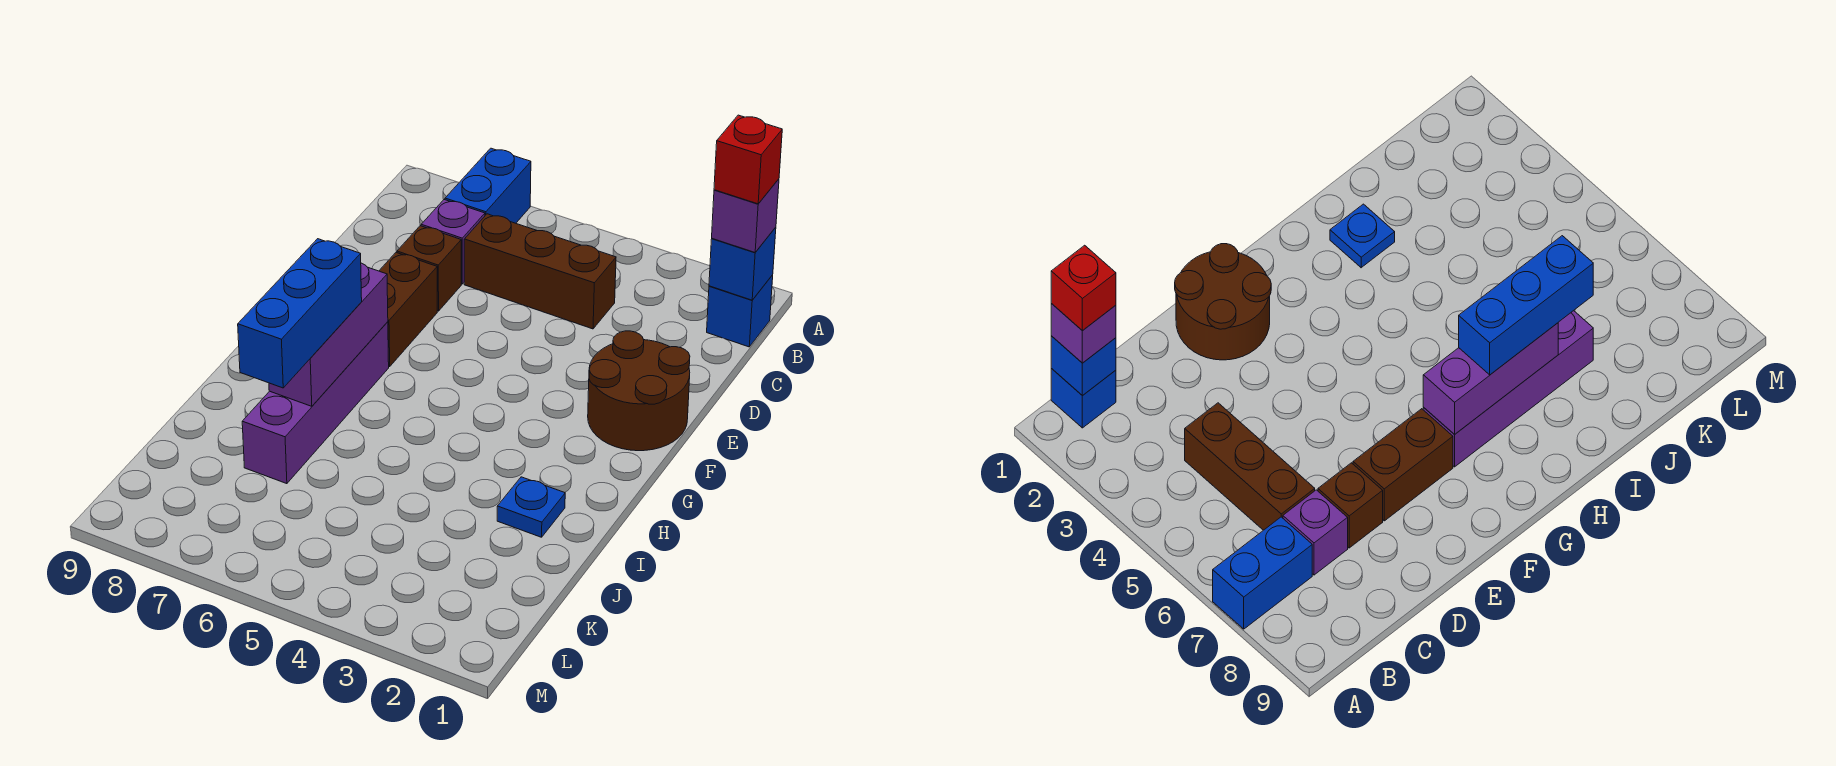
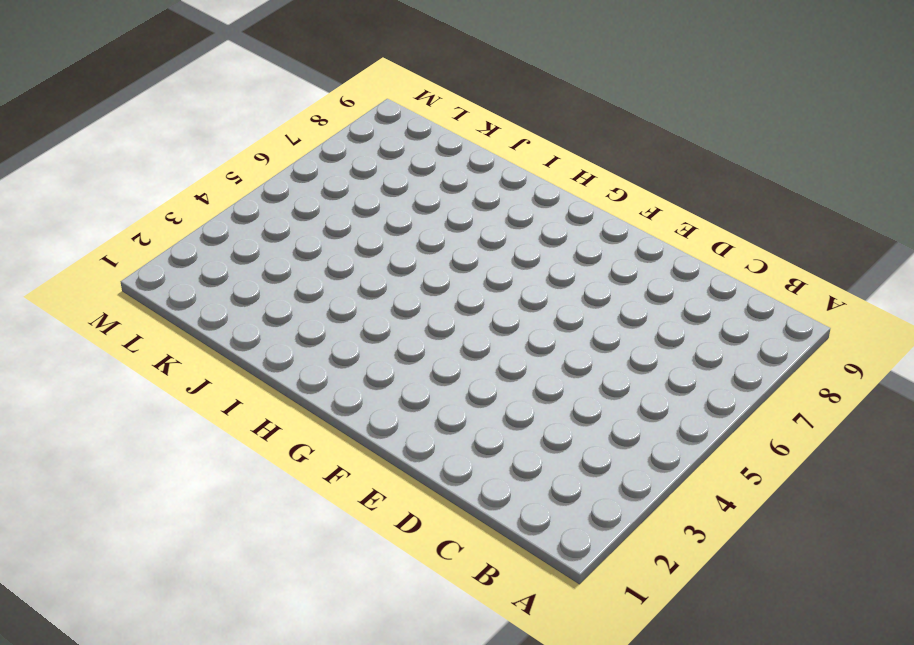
none -> blue brick A7:B7 level 1
none -> blue brick B1 level 1
none -> brown brick C4:C6 level 1

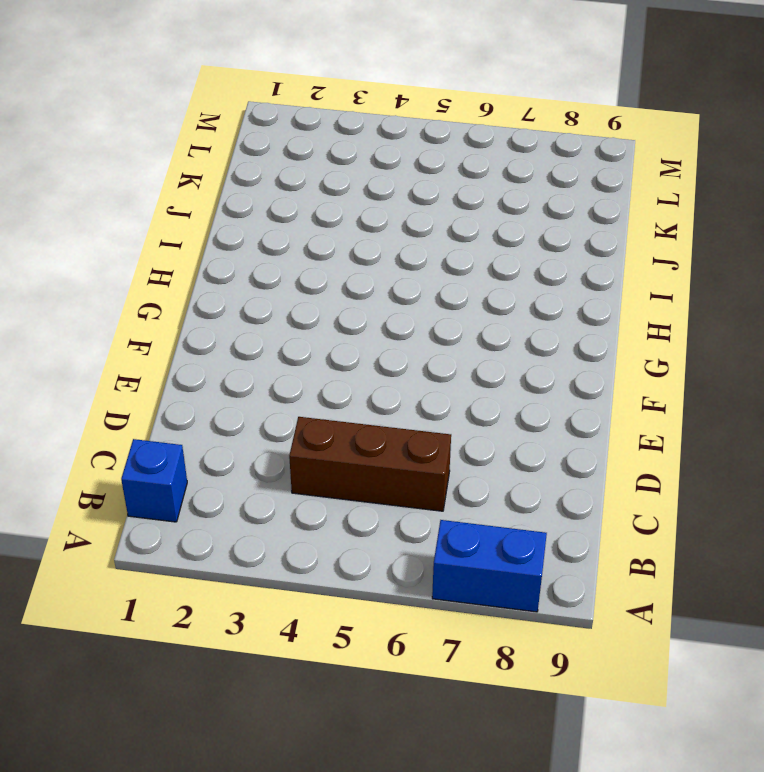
blue brick A7:A8 level 1 -> blue brick A7:B7 level 1
none -> purple brick C7 level 1
none -> brown brick D7 level 1
none -> brown round brick E1:F2 level 1

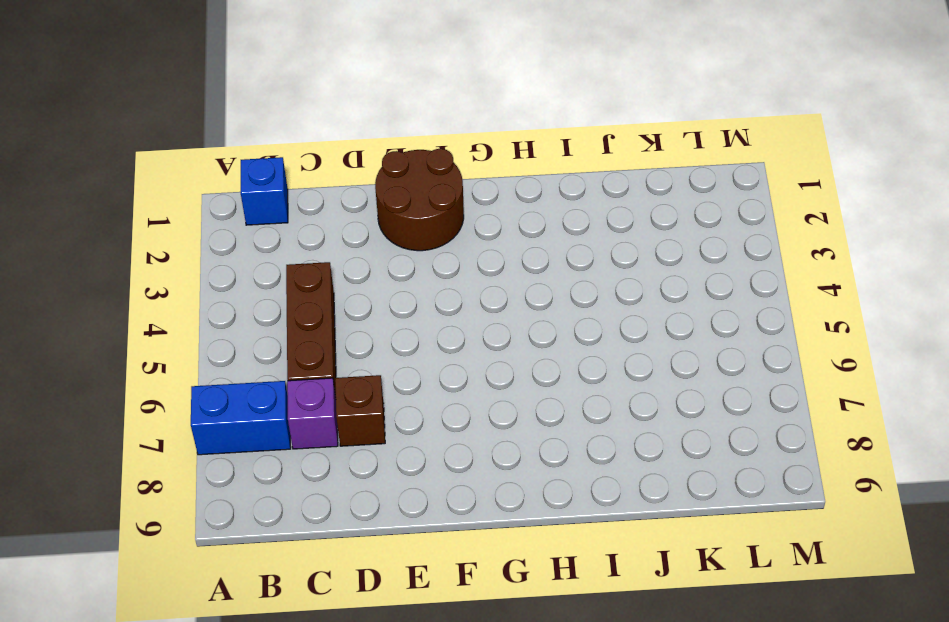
none -> brown brick E7:F7 level 1
none -> purple brick G7:J7 level 1
none -> blue plate I2 level 1

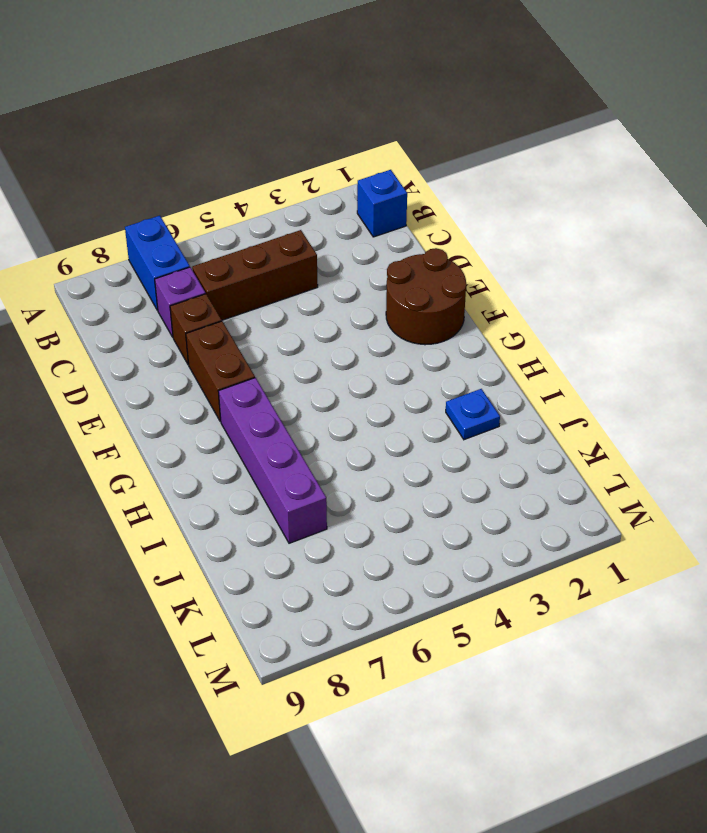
none -> blue brick B1 level 2
none -> purple brick G7:I7 level 2
none -> purple brick B1 level 3

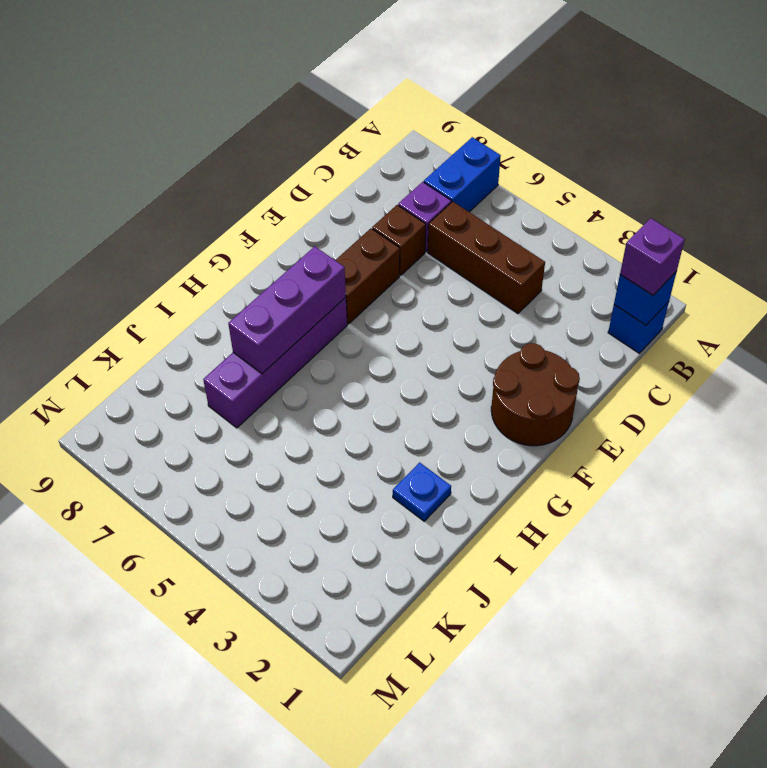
none -> blue brick H7:J7 level 3
none -> red brick B1 level 4

